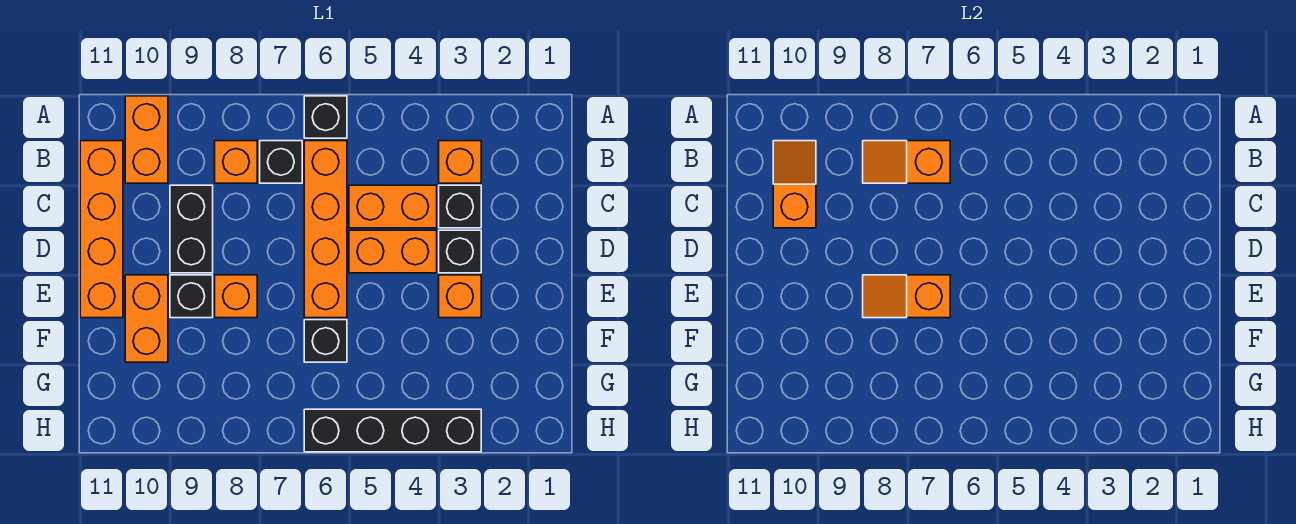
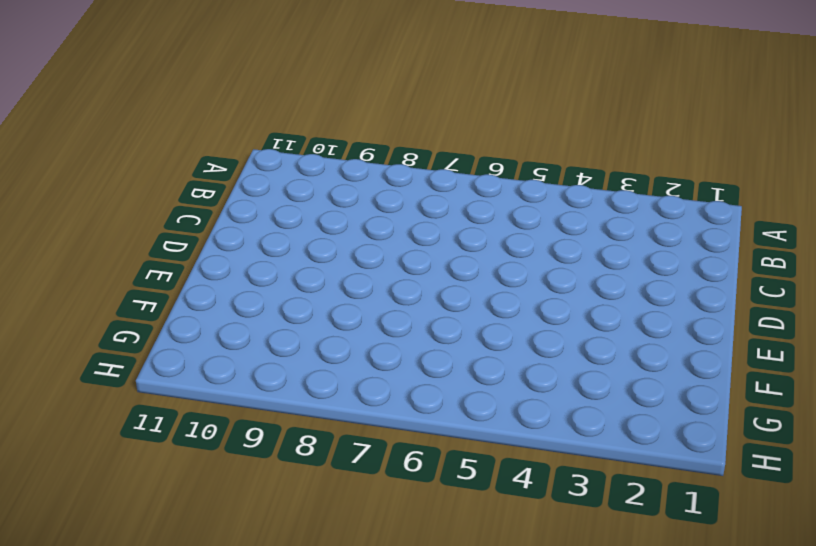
none -> black brick A6 level 1
none -> orange brick A10:B10 level 1
none -> orange brick B3 level 1

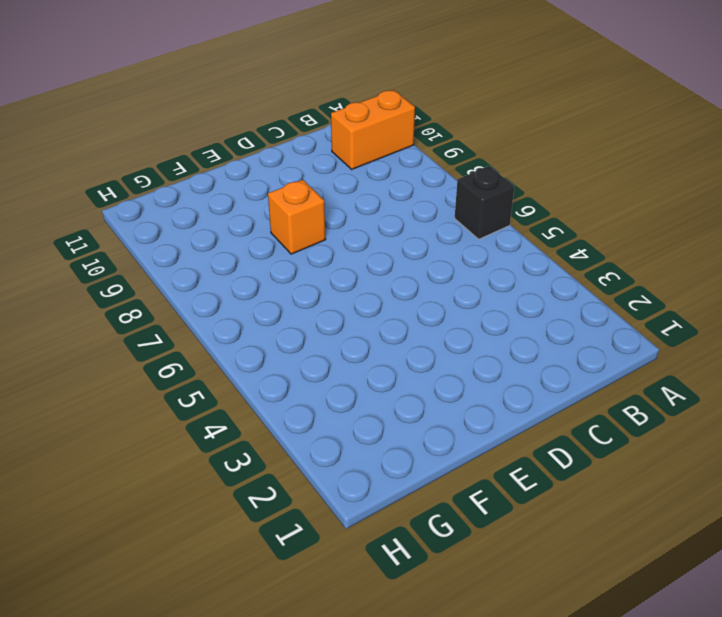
none -> orange brick B3 level 1
none -> orange brick B6:E6 level 1
none -> black brick B7 level 1

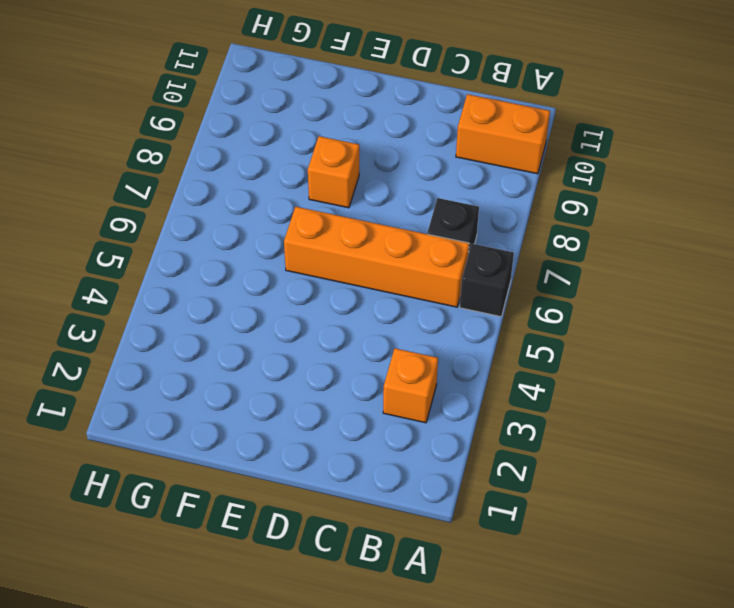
none -> orange brick B8 level 1
none -> orange brick B11:E11 level 1
none -> black brick C3 level 1

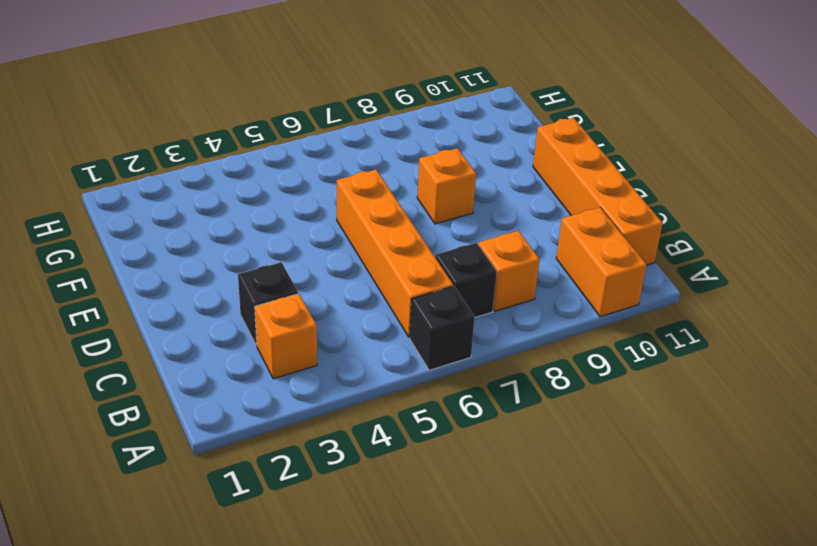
none -> orange brick C4:C5 level 1
none -> black brick C9:D9 level 1
none -> black brick D3 level 1

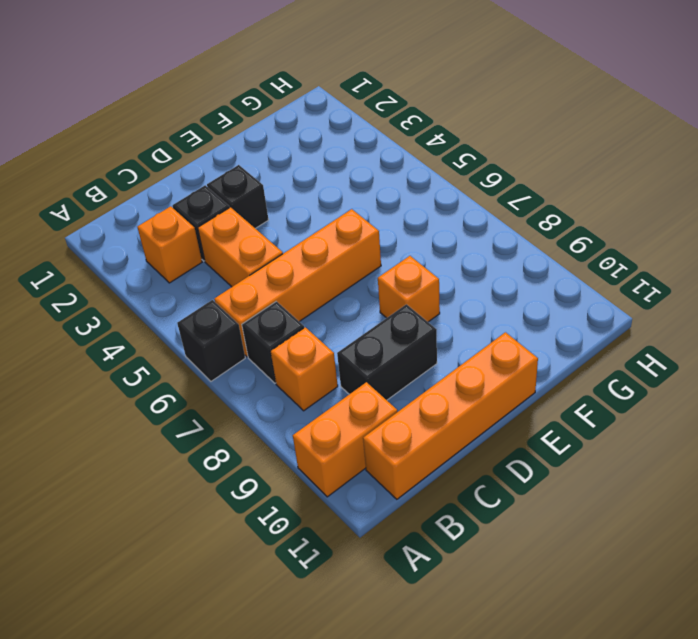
none -> orange brick D4:D5 level 1
none -> orange brick E3 level 1
none -> black brick E9 level 1

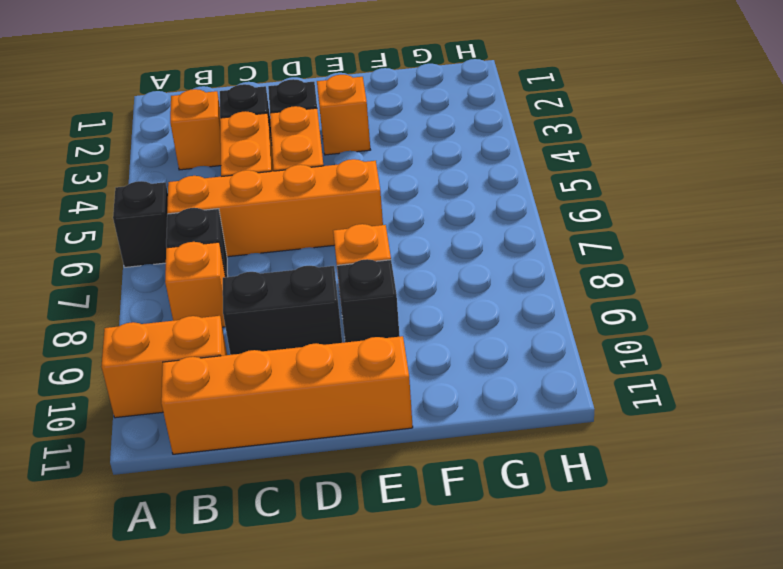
none -> orange brick E10:F10 level 1
none -> black brick F6 level 1
none -> black brick H3:H6 level 1

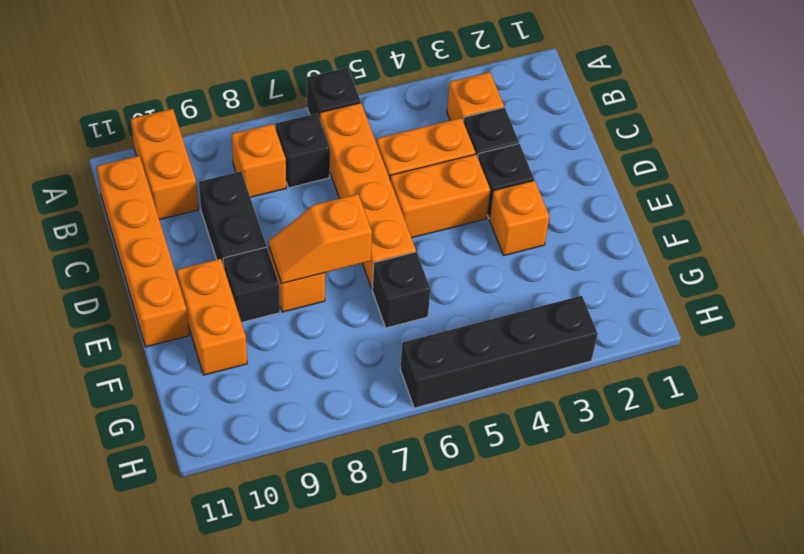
none -> orange slope B7:B8 level 2 top 7
none -> orange slope B10:C10 level 2 top C

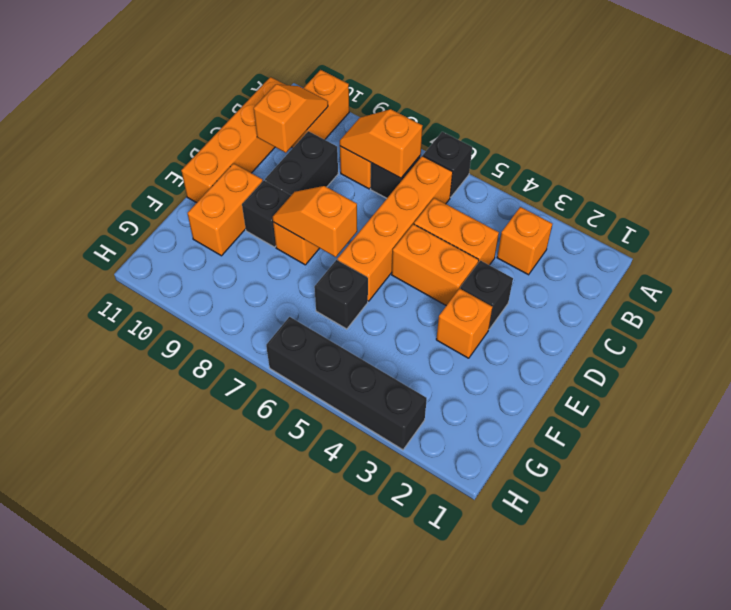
none -> black brick C3 level 1

